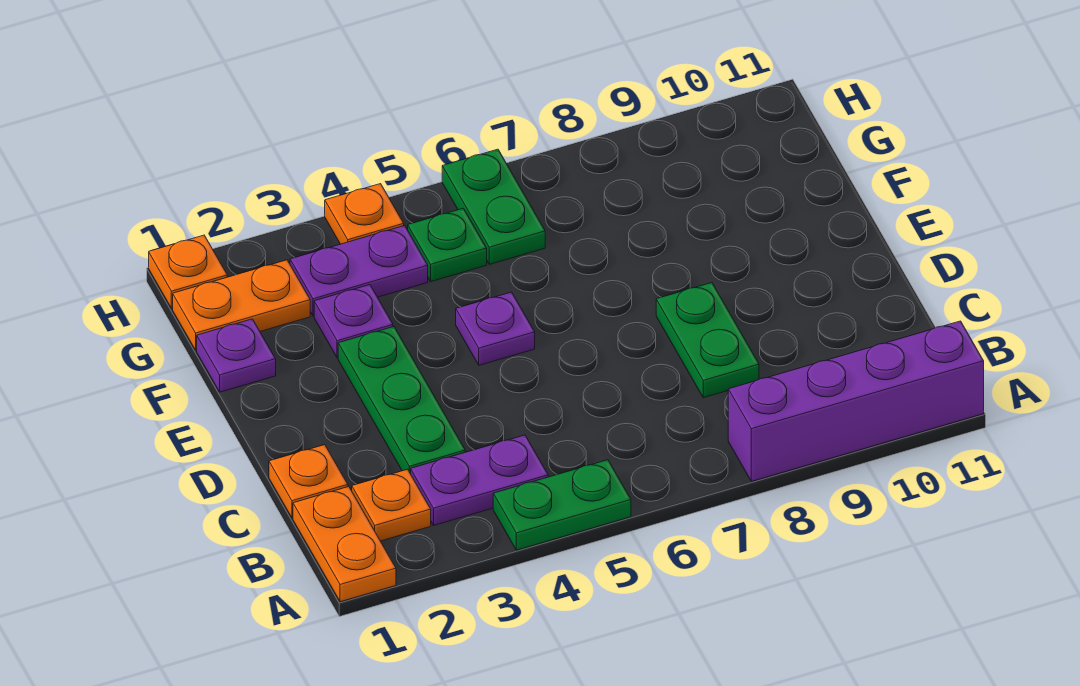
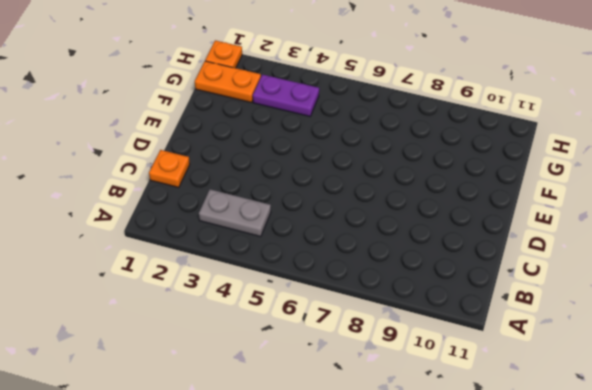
grey plate B3:B4 level 1 -> purple plate B3:B4 level 1
none -> orange plate A1:B1 level 1
none -> green plate A4:A5 level 1
none -> purple brick A8:A11 level 1

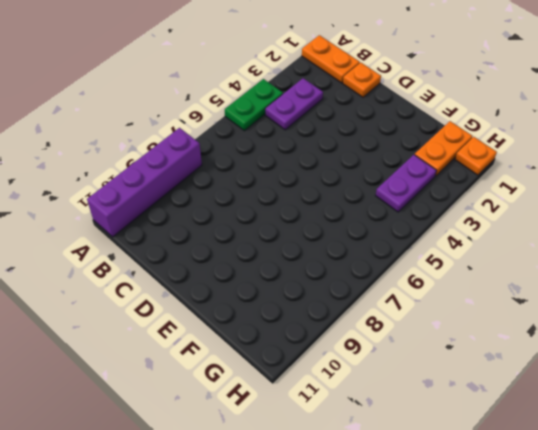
none -> orange plate B2 level 1
none -> green plate C3:E3 level 1
none -> green plate C8:D8 level 1

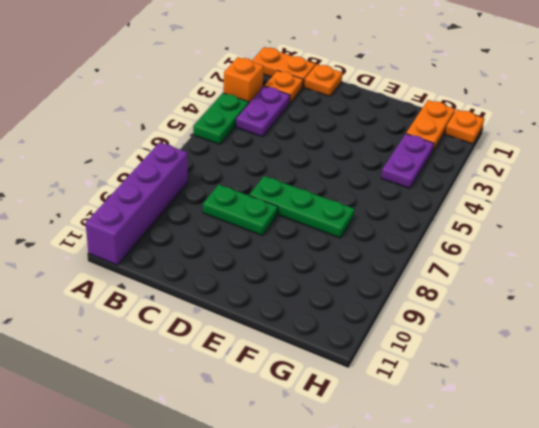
orange brick A3 level 1 -> none
green plate D7:F7 level 1 -> green plate C3:E3 level 1
none -> purple plate E5 level 1
none -> purple plate F1 level 1
none -> purple plate F3 level 1

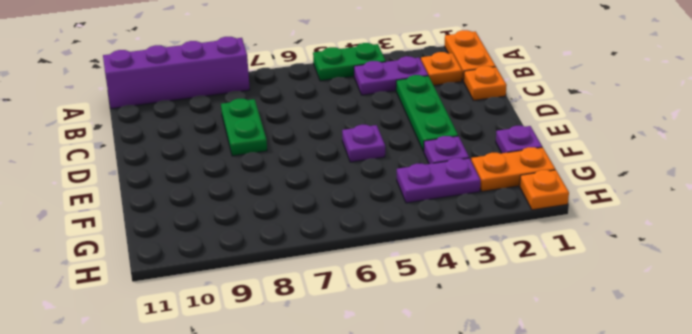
none -> green plate G5 level 1
none -> green plate G6:H6 level 1
none -> orange plate H4 level 1

